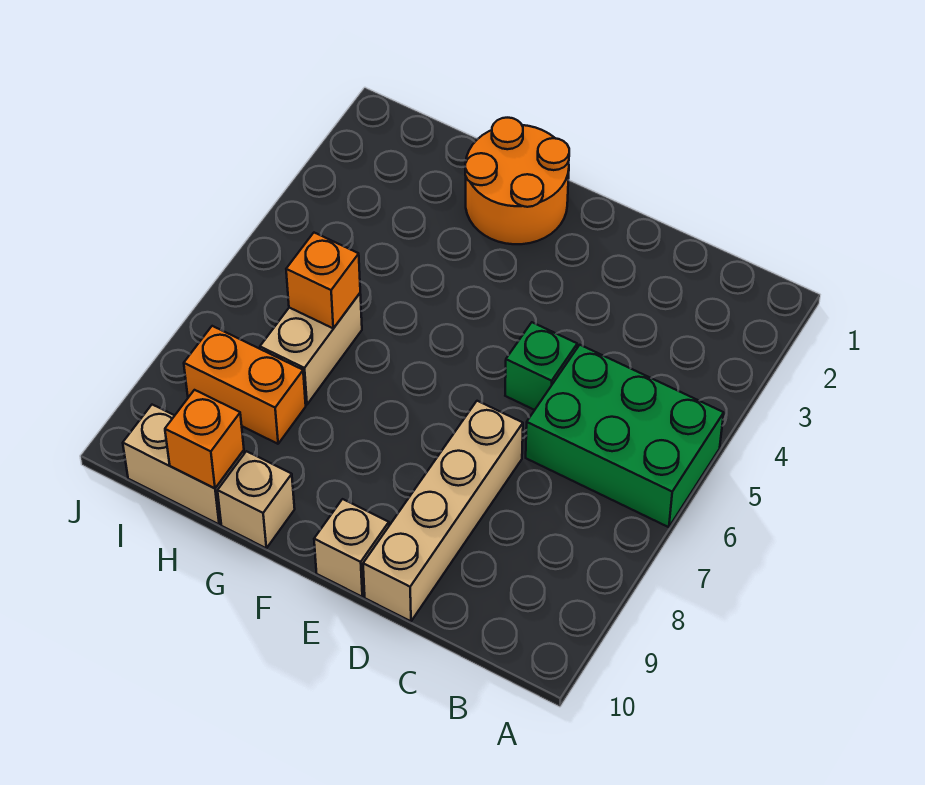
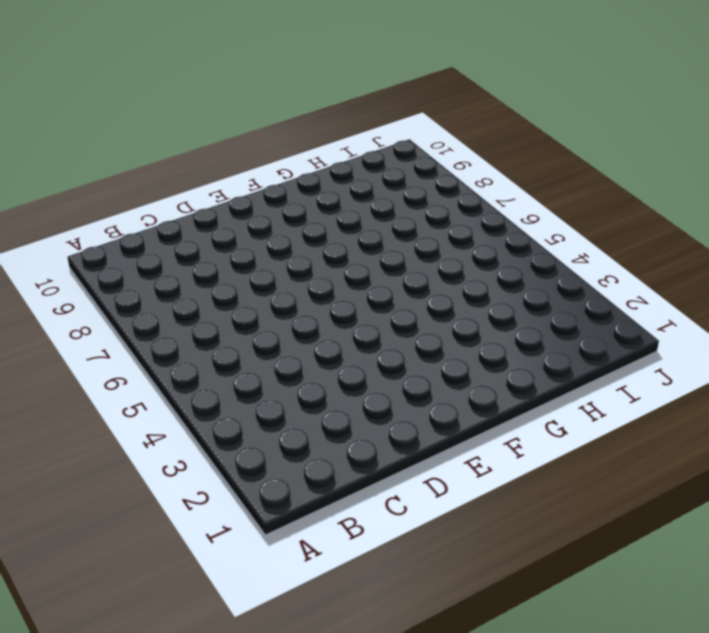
none -> green brick A5:C6 level 1
none -> green brick D5 level 1

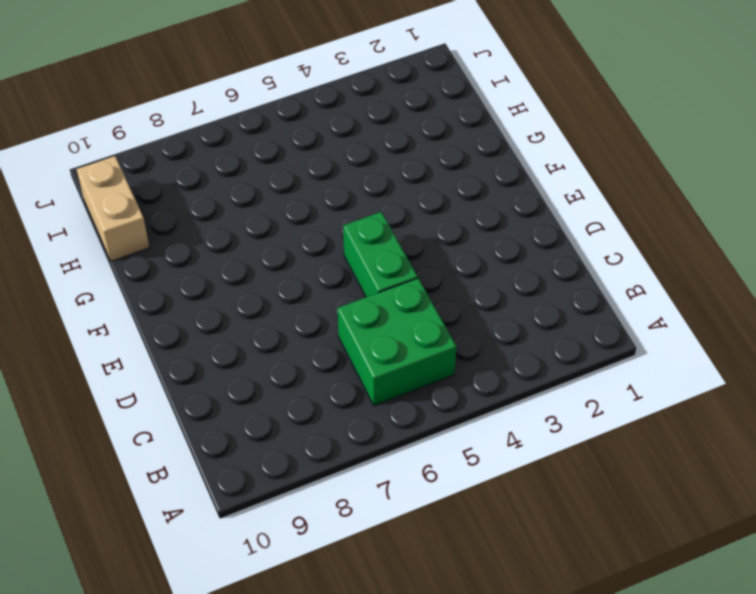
green brick B5:C6 level 1 -> green brick A5:C6 level 1
green brick D5:E5 level 1 -> green brick D5 level 1
none -> tan brick D7:D10 level 1
none -> tan brick E10 level 1

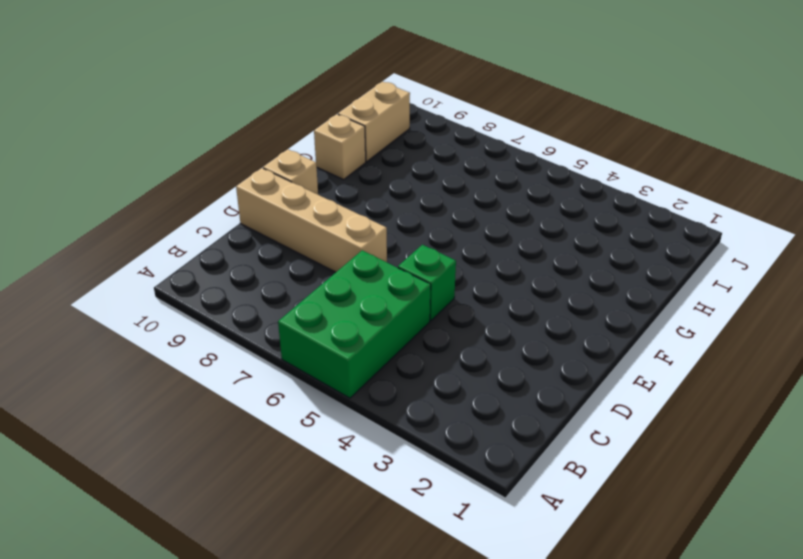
none -> orange round brick F1:G2 level 1
none -> tan brick H6:H7 level 1

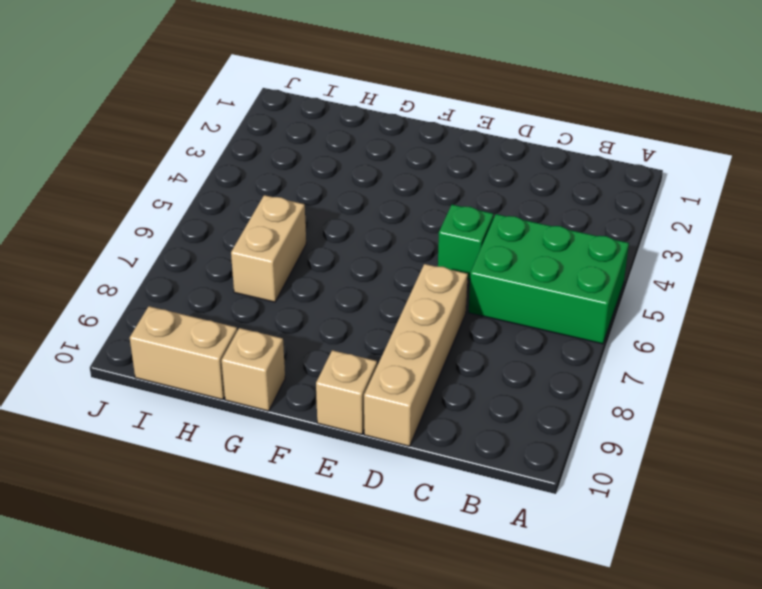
none -> orange round brick F1:G2 level 1
none -> orange brick H8:I8 level 1

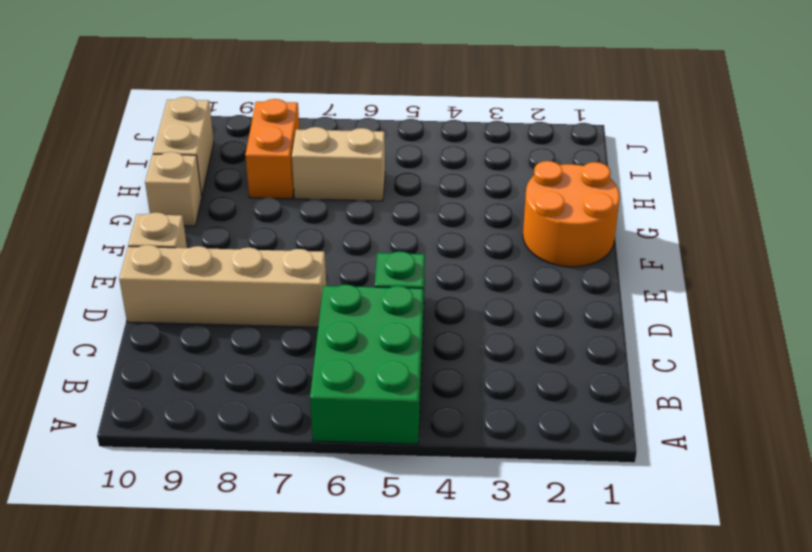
none -> orange brick H6 level 2
none -> orange brick H10 level 2

